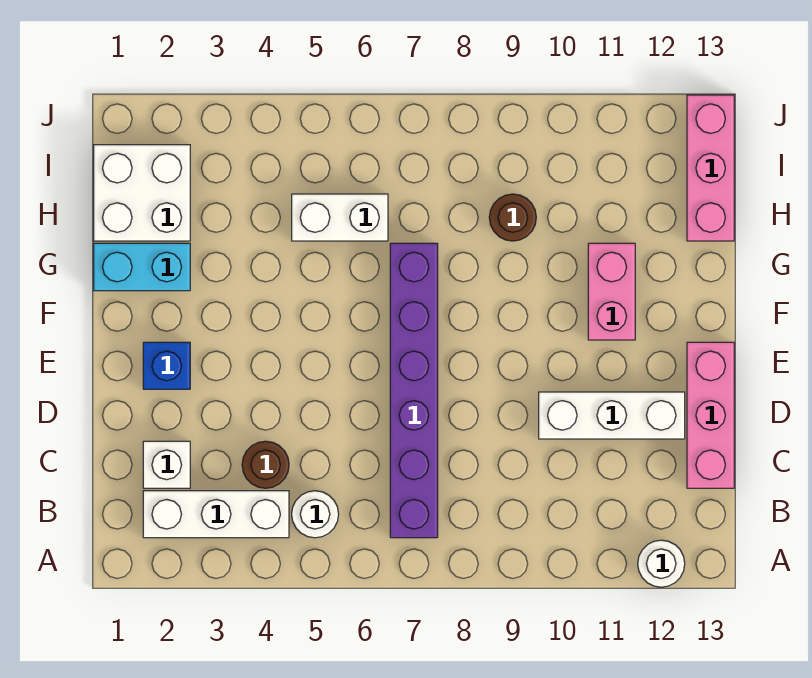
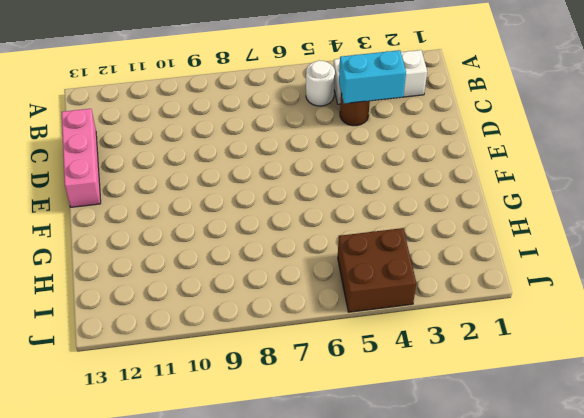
cyan brick C3:C4 level 2 -> cyan brick G1:G2 level 1
brown brick I4:J5 level 1 -> none
none -> white round brick A12 level 1
none -> purple brick B7:G7 level 1
none -> white brick C2 level 1

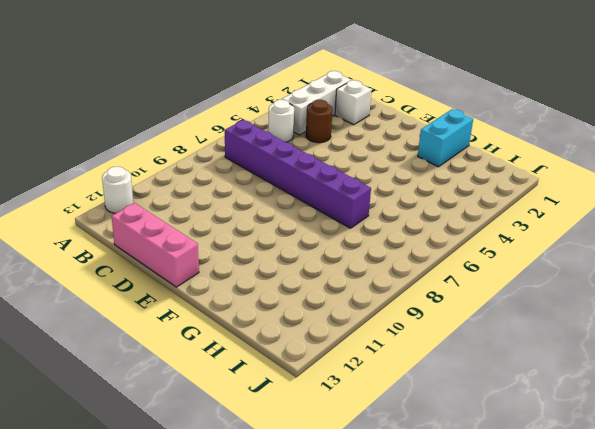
none -> white brick D10:D12 level 1
none -> blue brick E2 level 1
none -> pink brick F11:G11 level 1

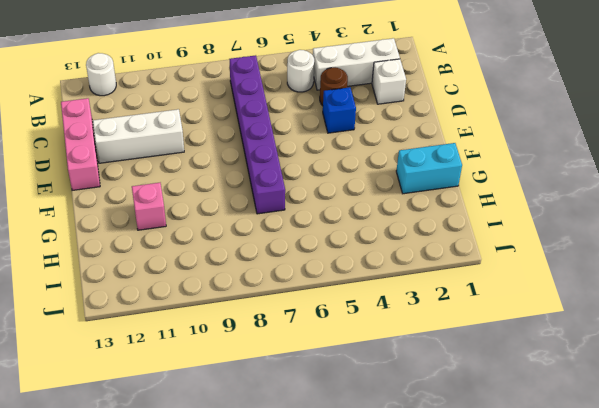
blue brick D4 level 1 -> blue brick E2 level 1
pink brick G11 level 1 -> pink brick F11:G11 level 1
none -> white brick H1:I2 level 1
none -> white brick H5:H6 level 1
none -> brown round brick H9 level 1

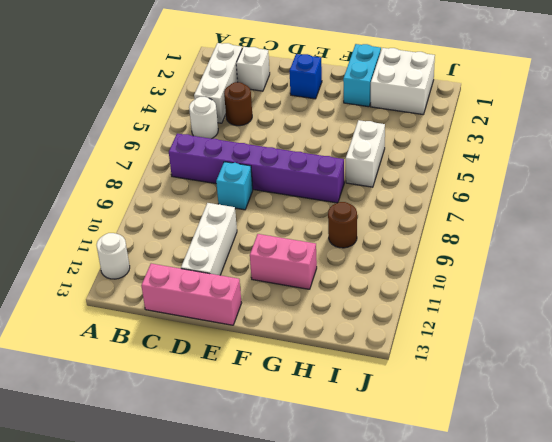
cyan brick D8 level 1 -> none
none -> pink brick H13:J13 level 1

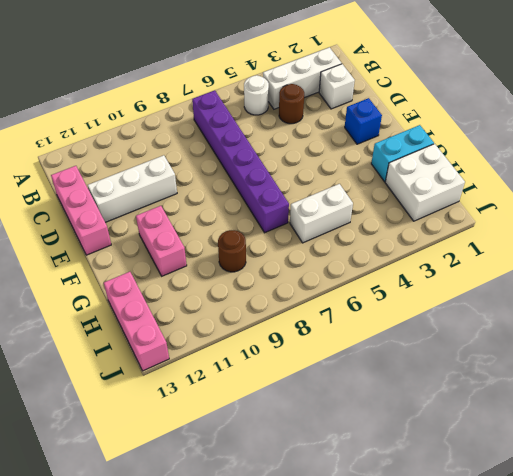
none -> white round brick A12 level 1

